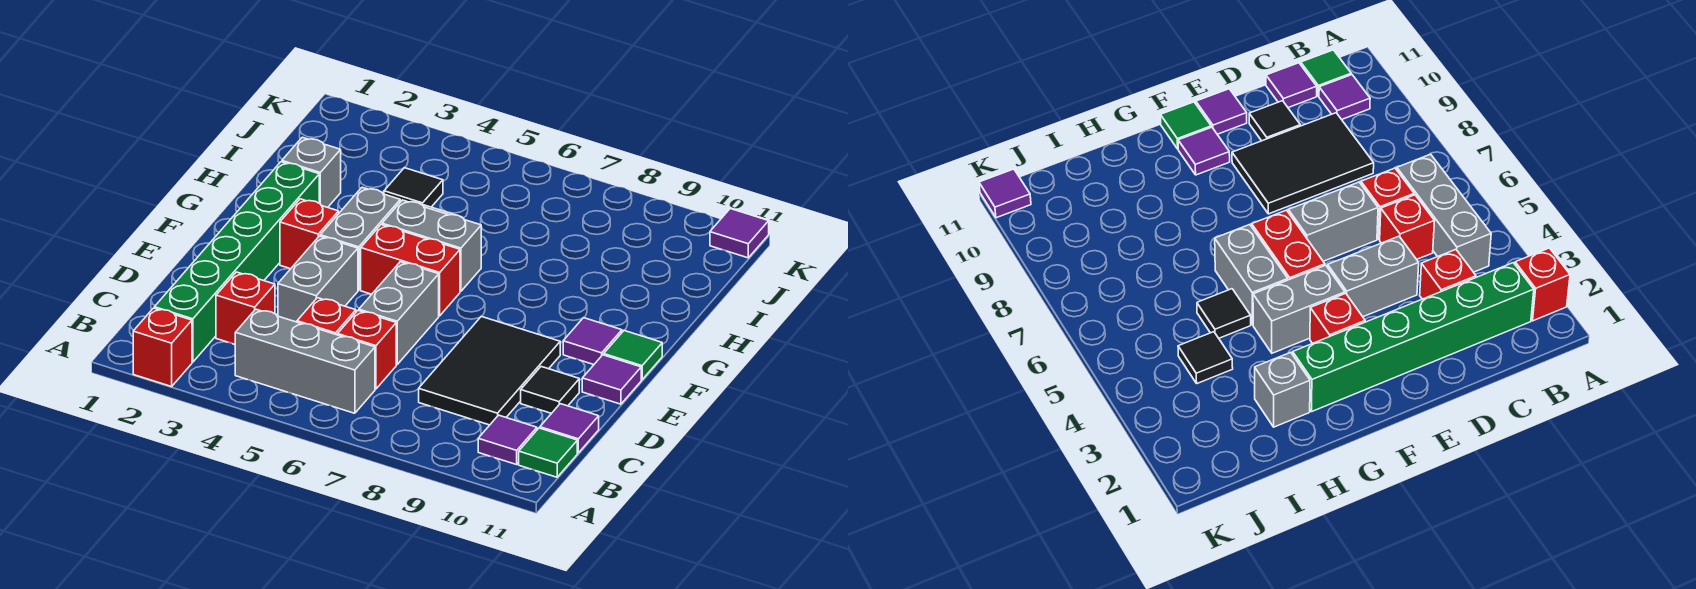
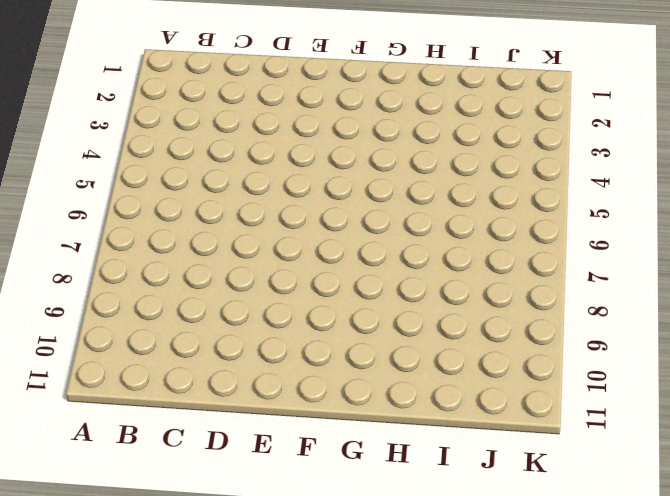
none -> red brick A2 level 1
none -> green brick B2:G2 level 1
none -> grey brick B4:B6 level 1

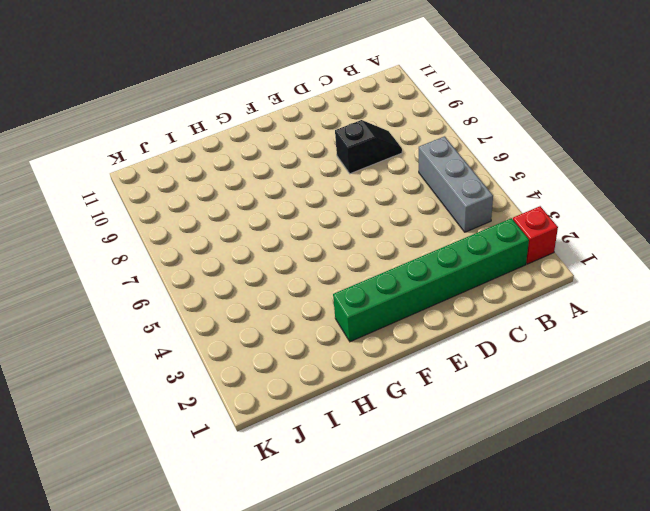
black slope C8:D8 level 1 top D -> black tile C8:E9 level 1
none -> purple tile B10 level 1
none -> green tile B11 level 1
none -> red brick C3 level 1

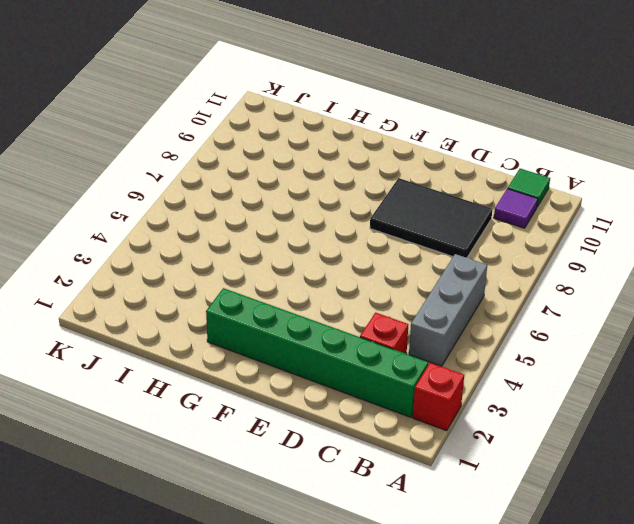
none -> red brick C5 level 1
none -> red brick C6 level 1
none -> purple tile C11 level 1

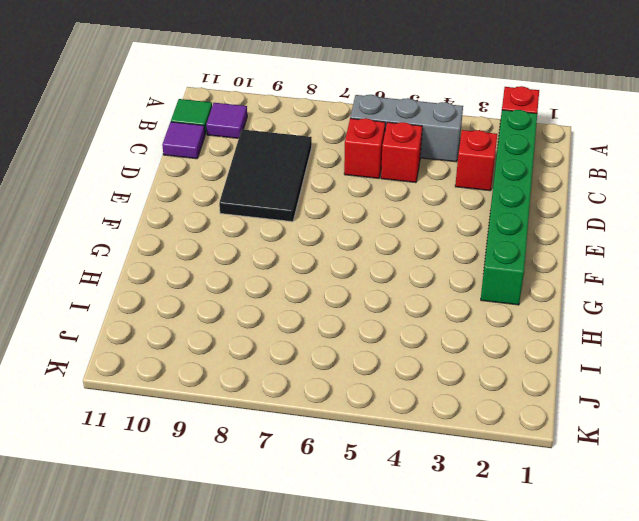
none -> grey brick D4:E4 level 1
none -> grey brick D6:E6 level 1
none -> black tile D10 level 1

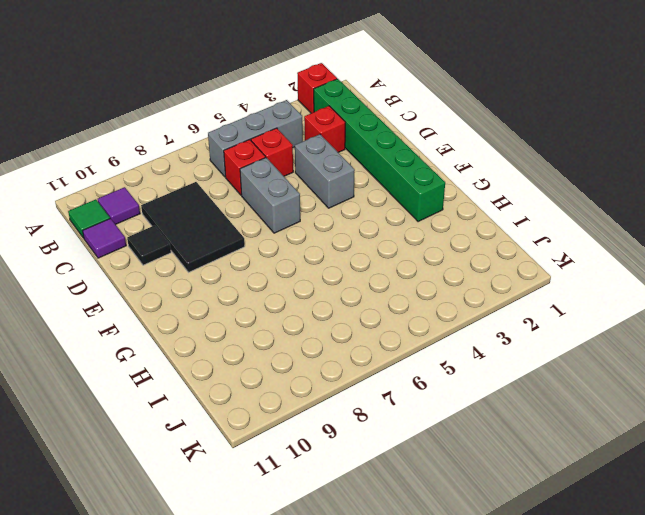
none -> purple tile E11 level 1
none -> red brick F3 level 1
none -> grey brick F4:G4 level 1

